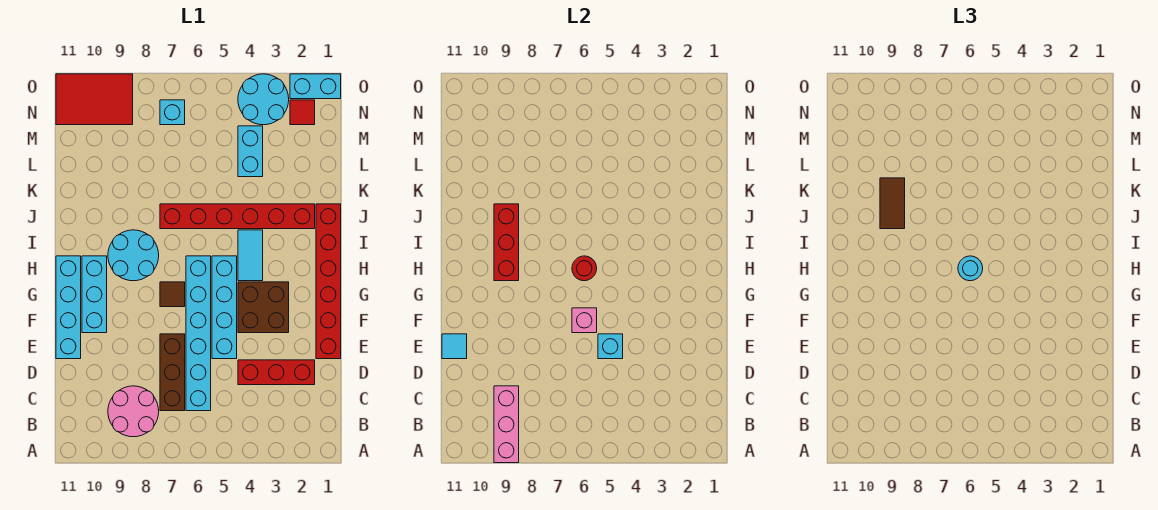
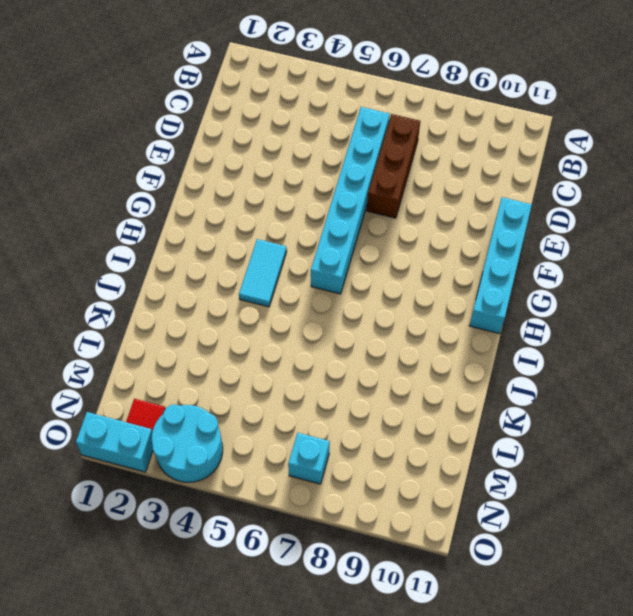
none -> pink round brick B8:C9 level 1
none -> red brick D2:D4 level 1
none -> red brick E1:J1 level 1

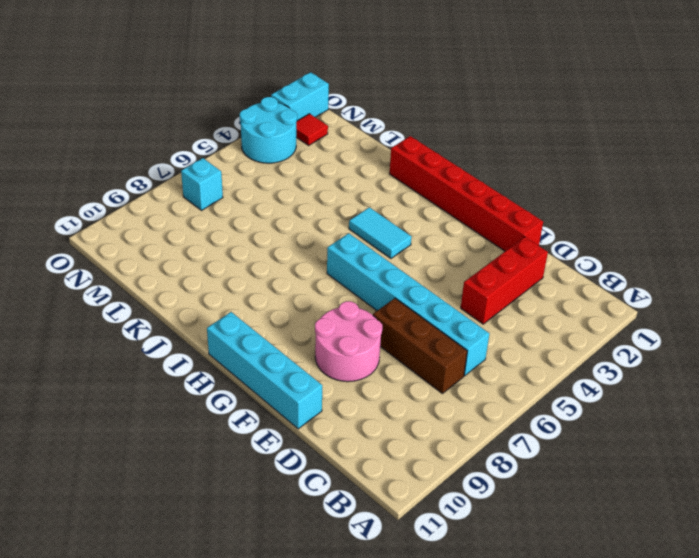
pink round brick E8:F9 level 1 -> pink round brick B8:C9 level 1
none -> cyan brick E5:H5 level 1
none -> brown brick F3:G4 level 1
none -> cyan brick F10:H10 level 1

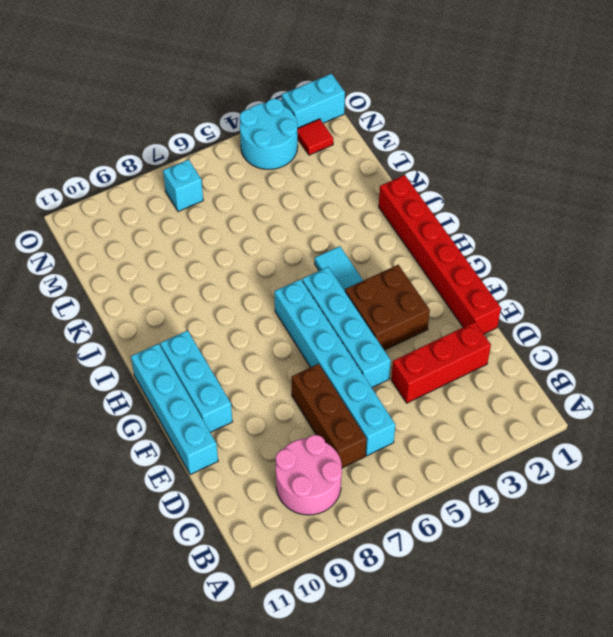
none -> brown tile G7 level 1
none -> cyan round brick H8:I9 level 1
none -> red brick J2:J7 level 1

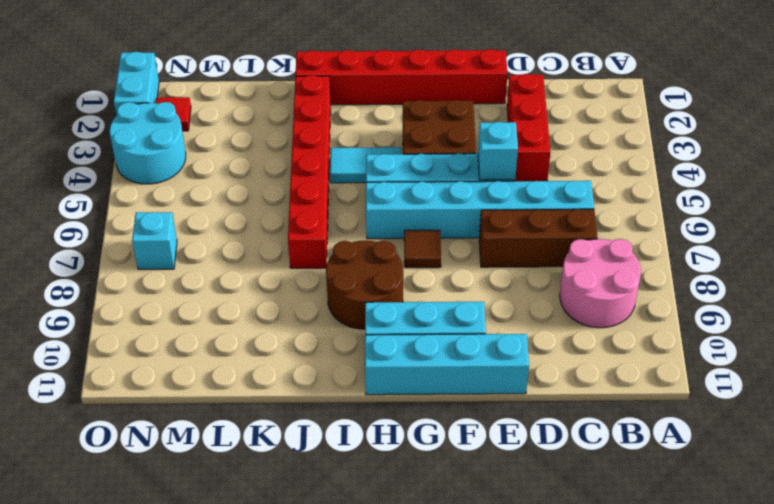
brown round brick H8:I9 level 1 -> cyan round brick H8:I9 level 1
none -> cyan brick L4:M4 level 1
none -> red tile N9:O11 level 1
none -> pink brick A9:C9 level 2

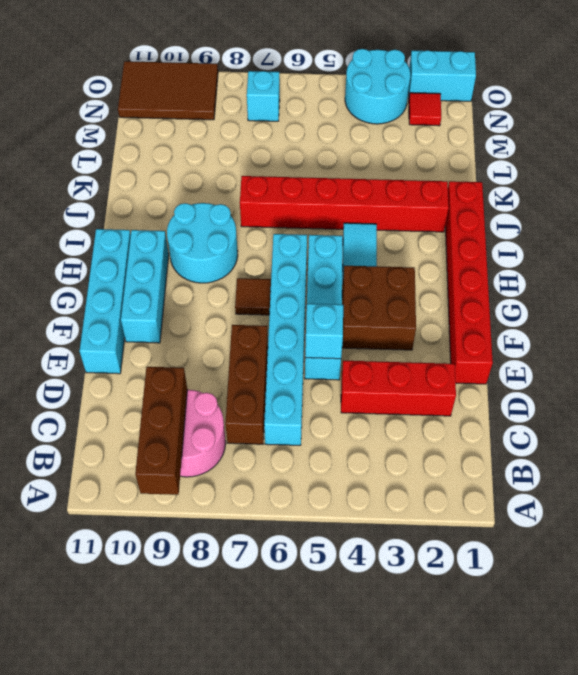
brown brick A9:C9 level 2 -> pink brick A9:C9 level 2
brown tile N9:O11 level 1 -> red tile N9:O11 level 1
none -> cyan brick L4:M4 level 1
none -> cyan tile E11 level 2
none -> pink brick F6 level 2

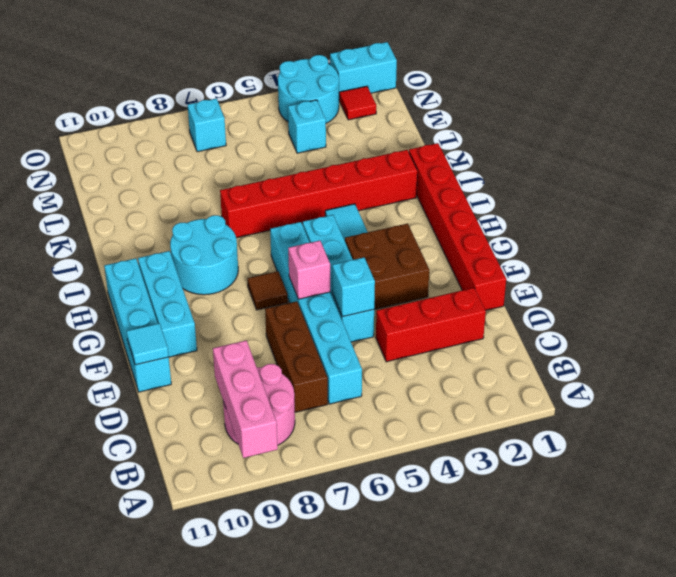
cyan brick M4 level 1 -> cyan brick L4:M4 level 1
none -> red tile N9:O11 level 1
none -> red round brick H6 level 2
none -> red brick H9:J9 level 2

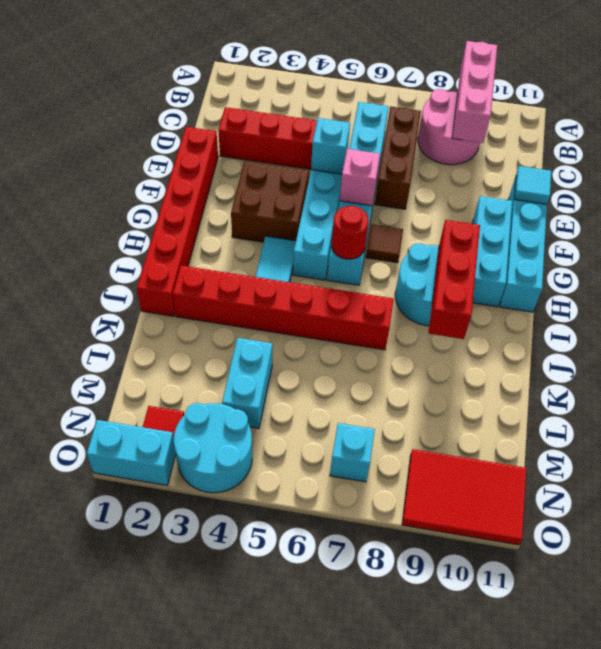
none -> cyan round brick H6 level 3
none -> brown tile J9:K9 level 3

